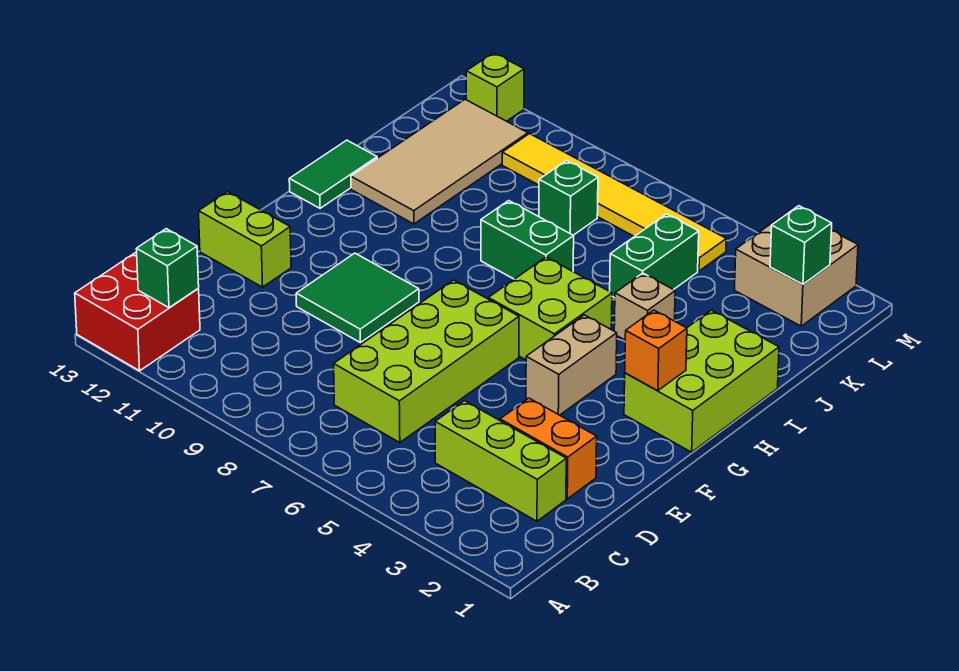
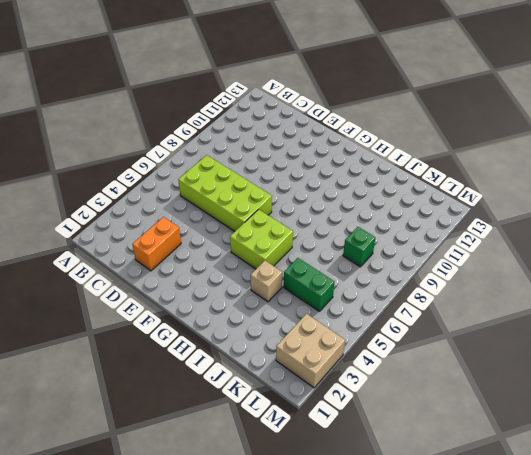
none -> red brick A12:B13 level 1
none -> lime brick C2:C4 level 1
none -> green tile E9:F10 level 1

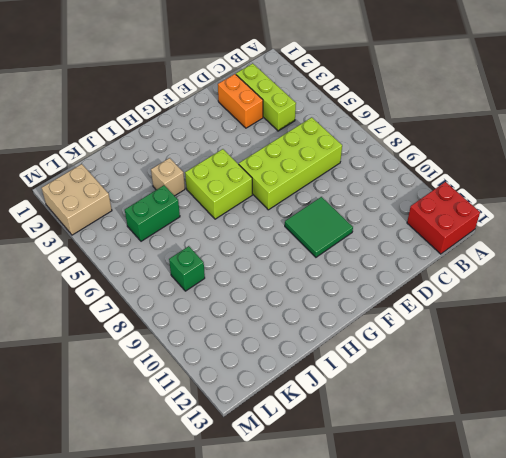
none -> lime brick E12:E13 level 1
none -> tan brick F4:G4 level 1
none -> lime brick G1:I2 level 1

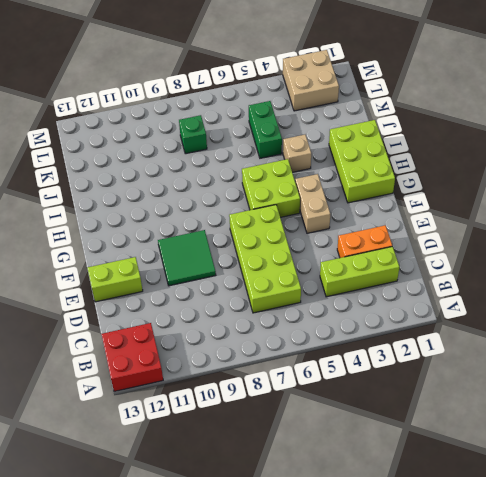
none -> green tile H13:I13 level 1
none -> green brick I7:I8 level 1
none -> tan tile I11:L12 level 1

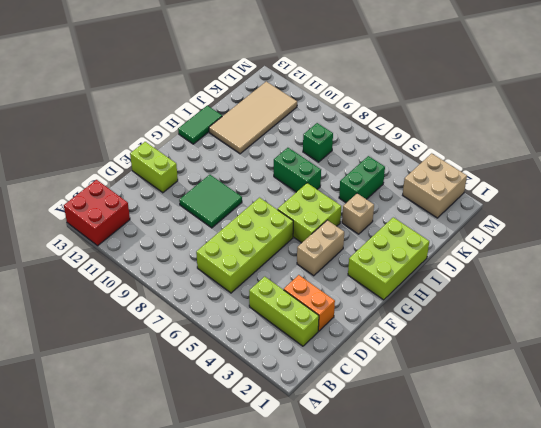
none -> yellow tile L5:L10 level 1
none -> lime brick M12 level 1
none -> green brick B12 level 2

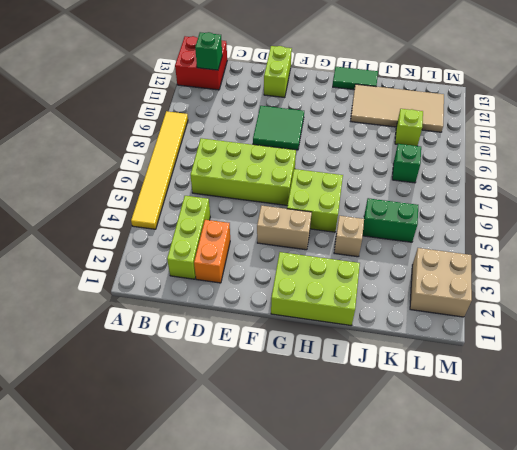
yellow tile A4:A9 level 1 -> yellow tile L5:L10 level 1
lime brick K10 level 1 -> lime brick M12 level 1
none -> green brick I7:I8 level 1
none -> orange brick G2 level 2
none -> green brick L2 level 2

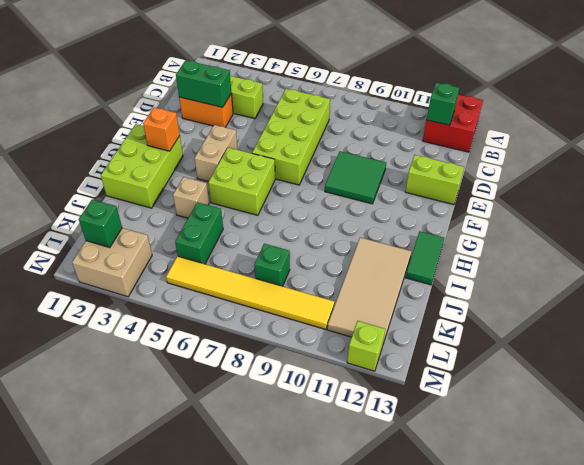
green brick D2:D3 level 2 -> green brick I7:I8 level 1

